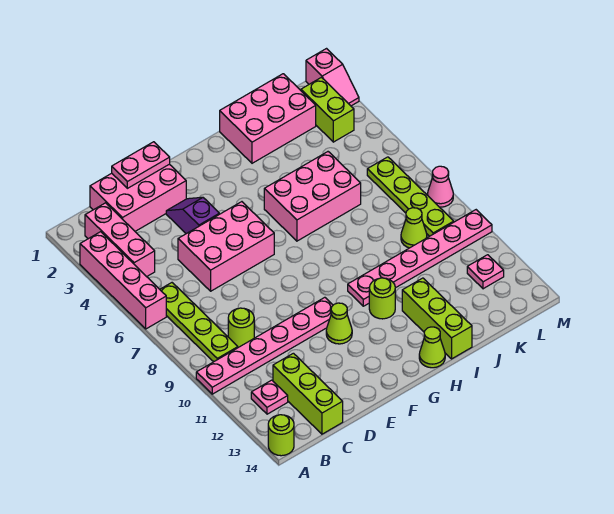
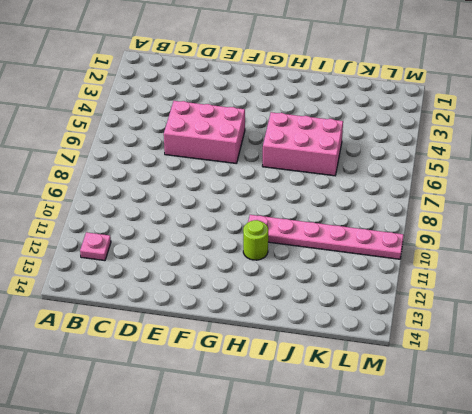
none -> pink brick A3:A6 level 1
none -> pink plate A10:F10 level 1
none -> lime round brick A14 level 1

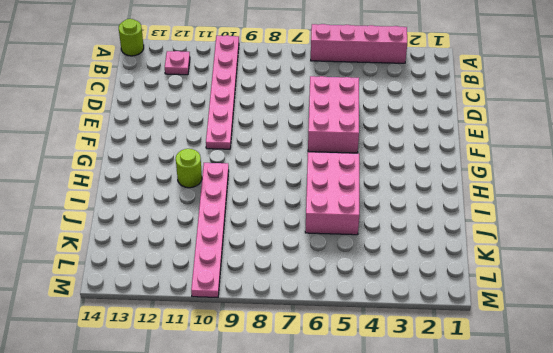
none -> pink brick B2:B4 level 1
none -> lime plate B6:B9 level 1
none -> pink brick C1:E2 level 1

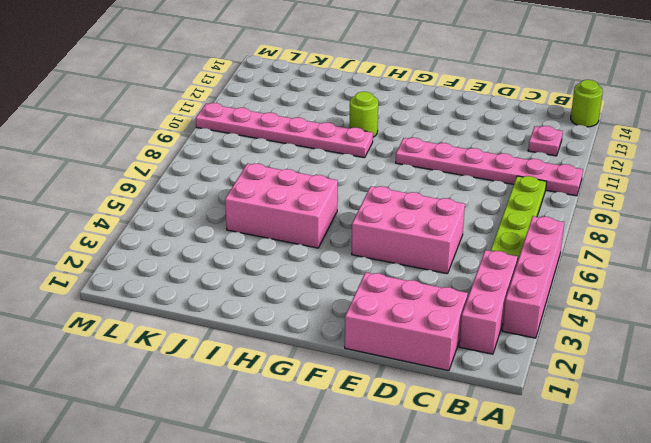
none -> lime round brick C9 level 1
none -> lime brick C12:C14 level 1
none -> purple slope E3:E4 level 1 top 4

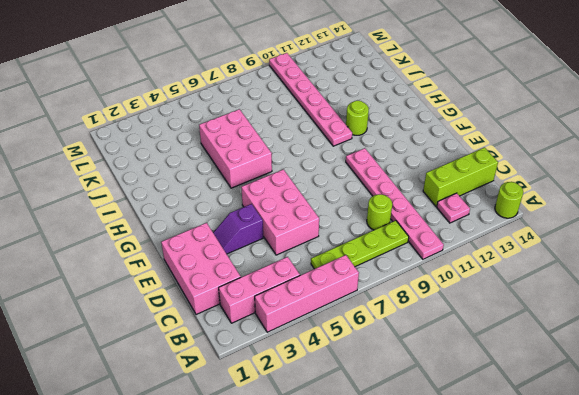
none -> lime cone F11 level 1
none -> lime cone H14 level 1
none -> pink brick I1:K2 level 1

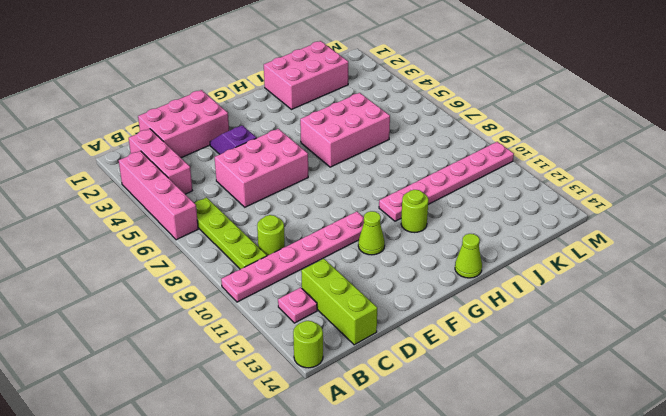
none -> lime brick I12:I14 level 1
none -> lime cone K9 level 1
none -> lime brick L2:L3 level 1

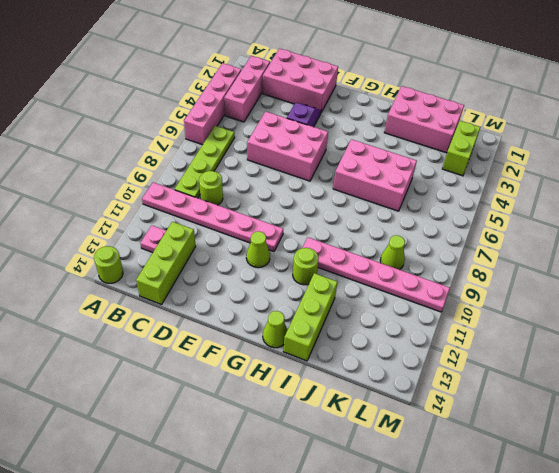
none -> lime plate L6:L9 level 1
none -> pink plate L12 level 1
none -> pink slope M1:M2 level 1 top 1

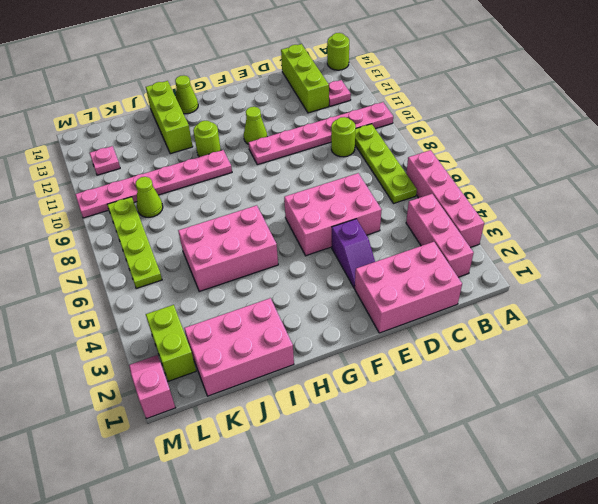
none -> pink cone M8 level 1
none -> pink plate D1:E1 level 2

